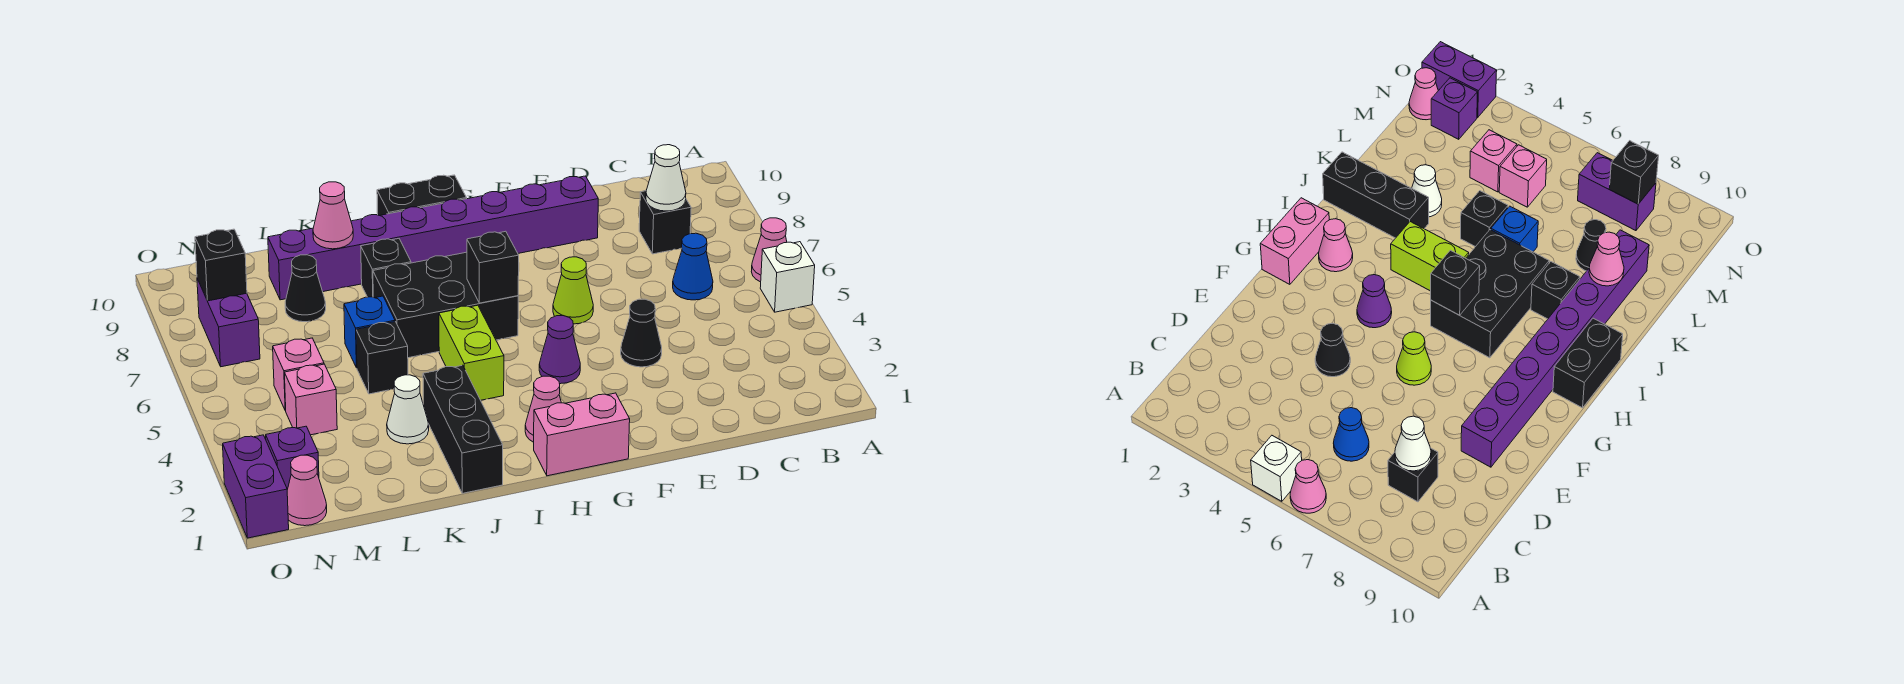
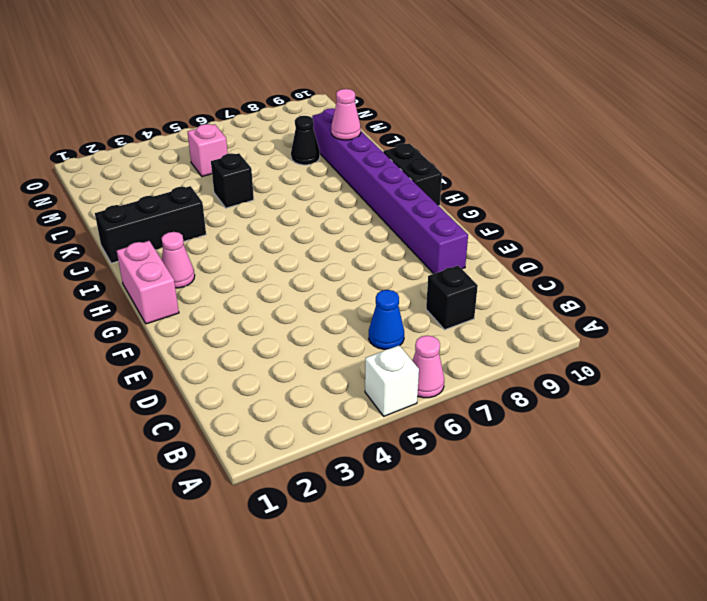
none -> black cone E4 level 1
none -> lime cone F6 level 1
none -> purple cone G4 level 1

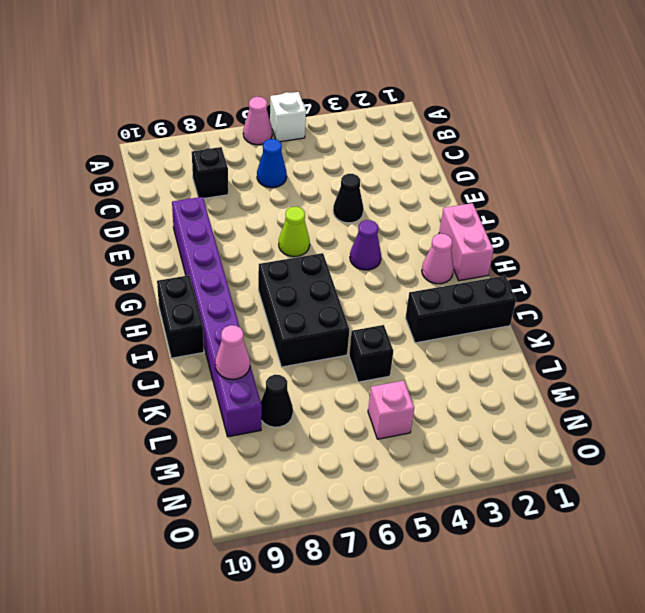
none -> lime brick I4:I5 level 1
none -> black brick J8 level 1
none -> white cone K3 level 1

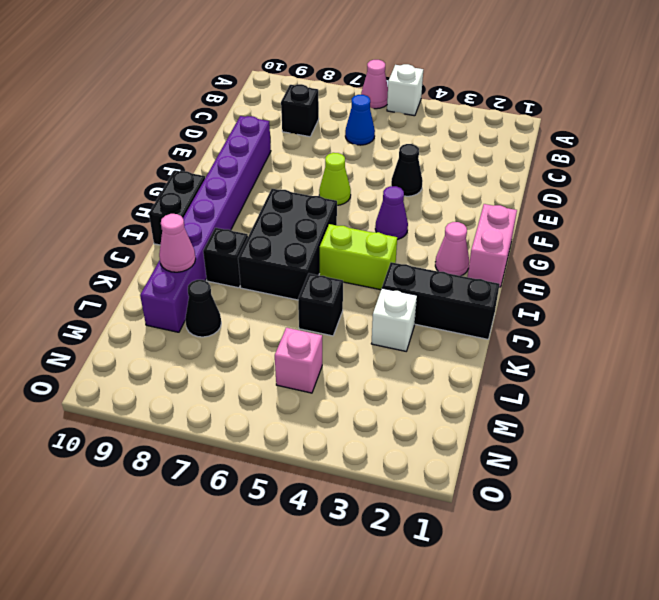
white brick K3 level 1 -> white cone K3 level 1
none -> blue brick K6 level 1
none -> pink brick M4 level 1
none -> pink cone N1 level 1

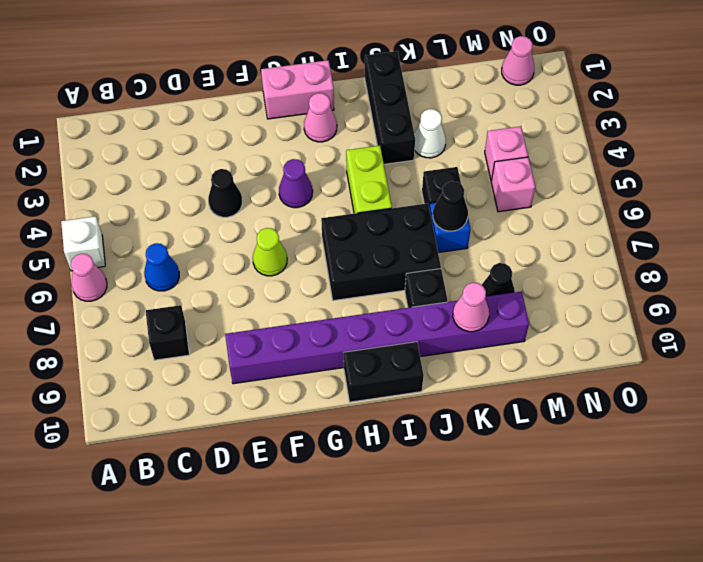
black cone K6 level 2 -> none
none -> purple brick N2 level 1
none -> purple brick N7:N8 level 1
none -> purple brick O1:O2 level 1

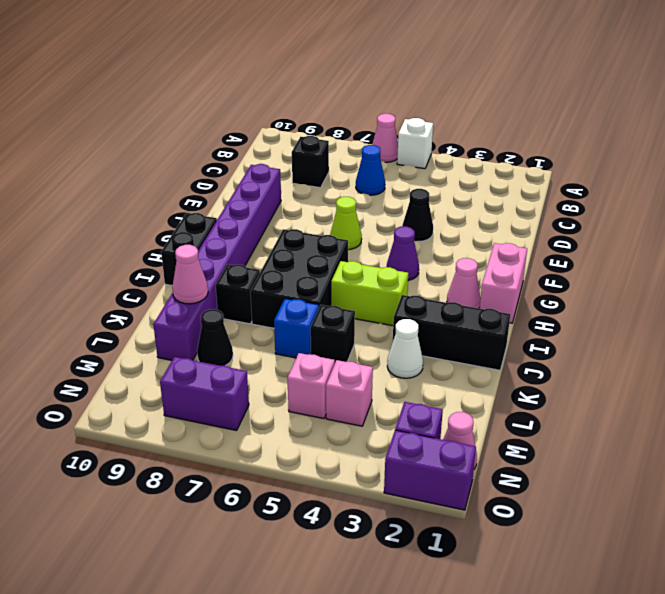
none -> white cone C8 level 2
none -> black brick H6 level 2
none -> black brick N8 level 2

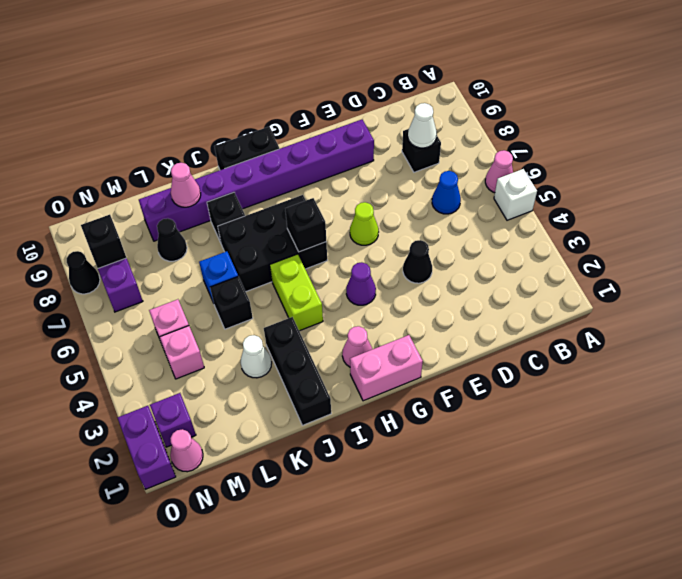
black cone O8 level 1 -> none

